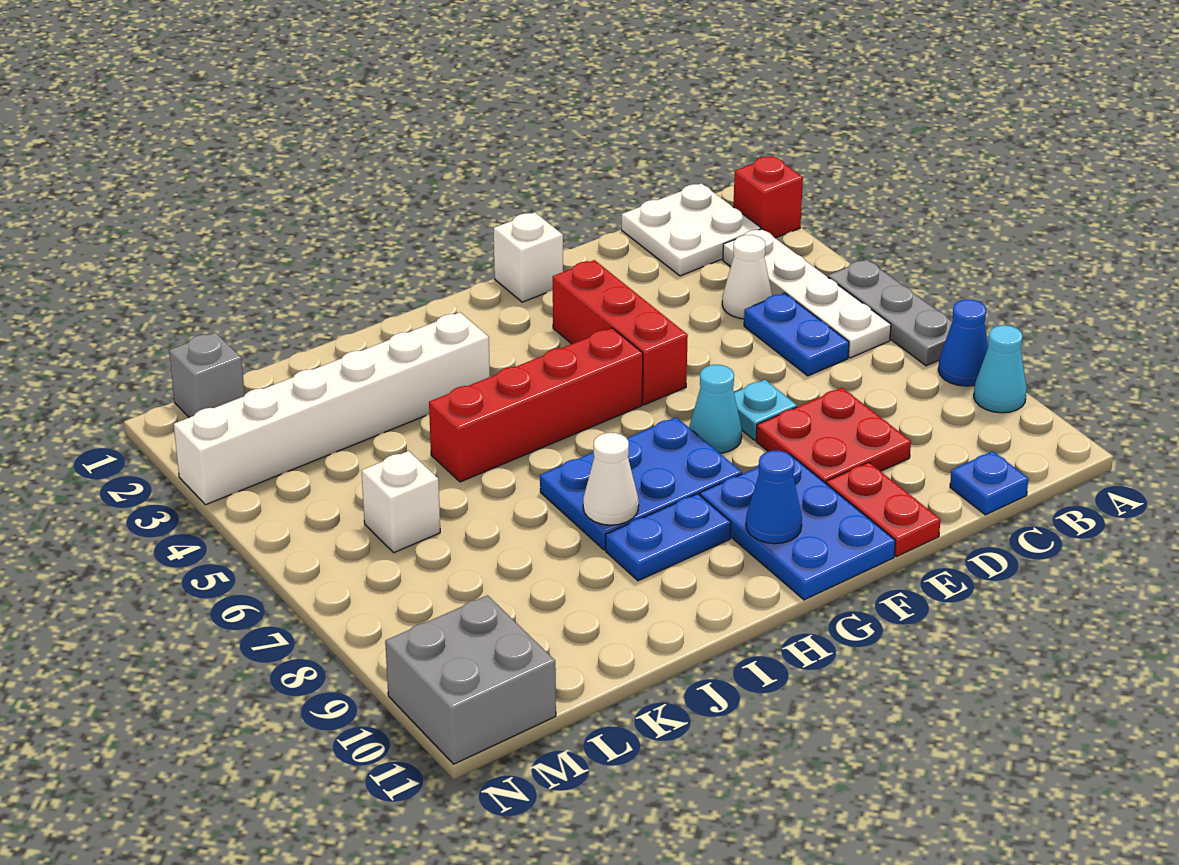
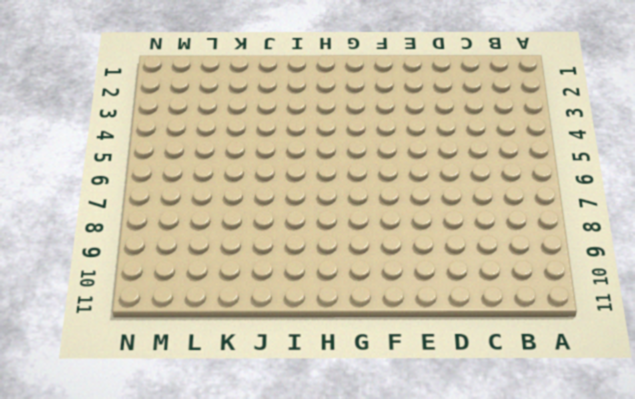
none -> red brick A2 level 1
none -> grey plate A5:A7 level 1
none -> blue cone A8 level 1

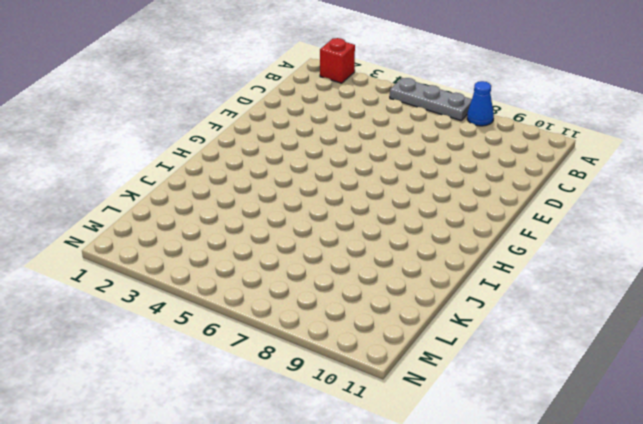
none -> cyan cone A9 level 1
none -> white plate B1:C2 level 1
none -> white plate B3:B6 level 1

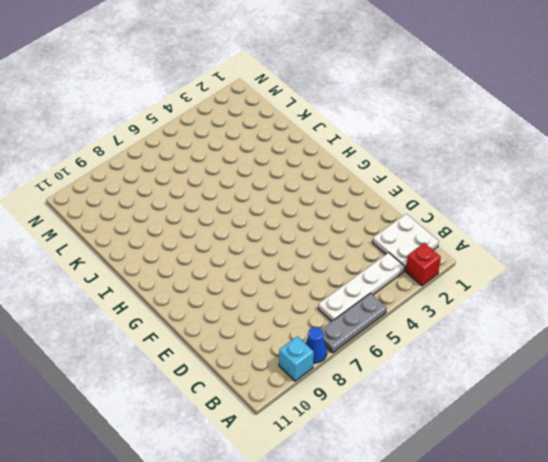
cyan brick A9 level 1 -> cyan cone A9 level 1
none -> white cone C4 level 1
none -> blue plate C5:C6 level 1
none -> blue plate C11 level 1

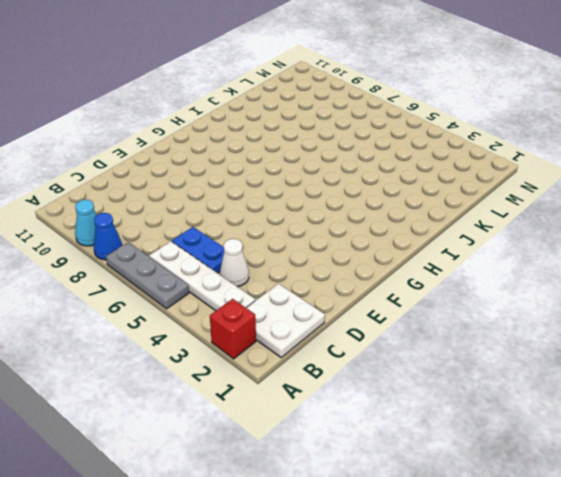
none -> blue plate C11 level 1
none -> red plate D8:E9 level 1
none -> cyan plate E7 level 1

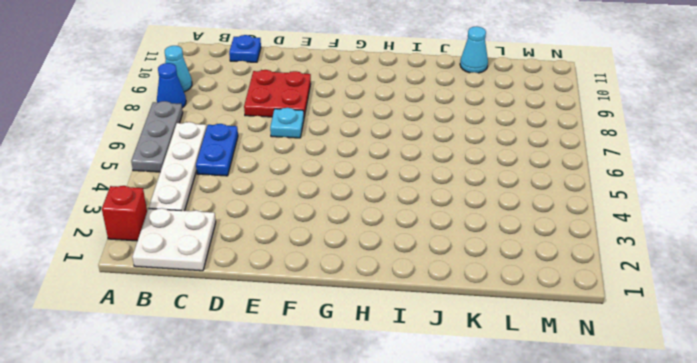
cyan cone K11 level 1 -> cyan cone F7 level 1
none -> white cone C4 level 1
none -> red plate E10:E11 level 1
none -> white brick F1 level 1

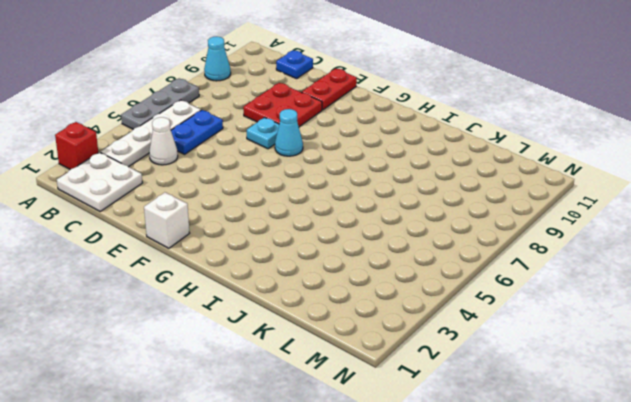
none -> blue cone A8 level 1
none -> red brick F3:F5 level 1
none -> blue plate F9:G11 level 1

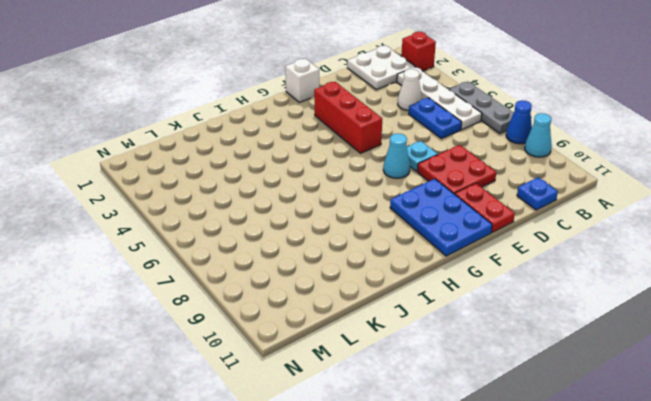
none -> red brick G5:J5 level 1
none -> blue plate G7:I8 level 1
none -> blue plate H9:I9 level 1

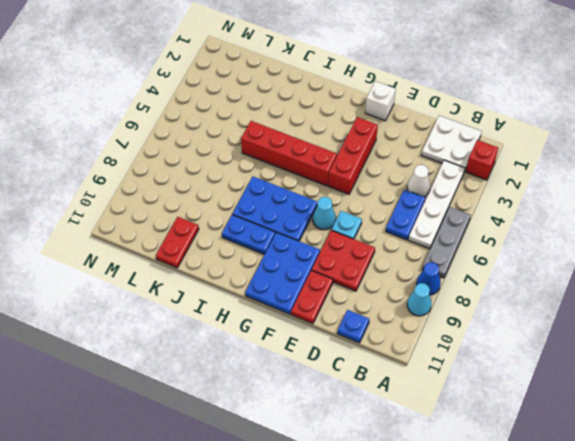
red plate K10:K11 level 1 -> none
none -> white brick I3:N3 level 1
none -> white brick L6 level 1
none -> grey brick M1 level 1

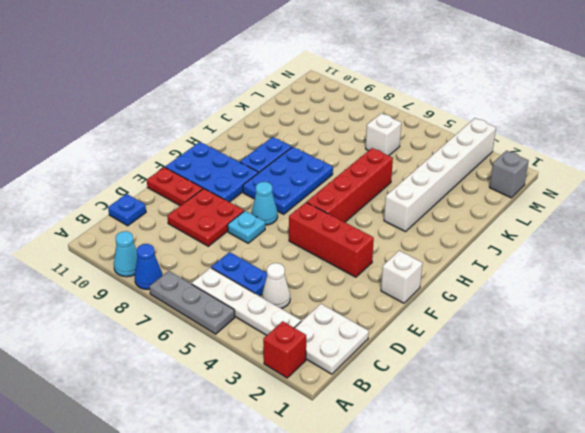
none -> grey brick M10:N11 level 1
none -> blue cone G10 level 2
none -> white cone I8 level 2

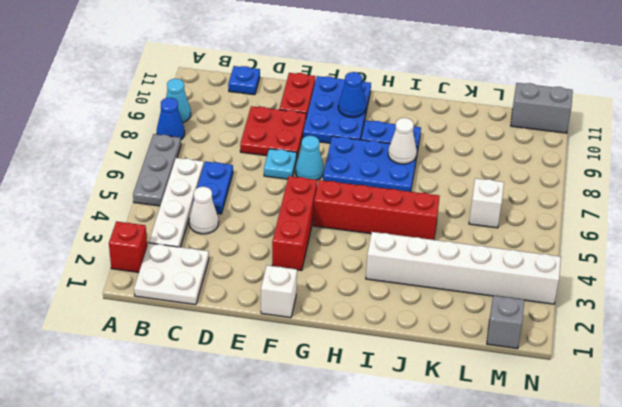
grey brick M11:N11 level 1 -> grey brick M10:N11 level 1

